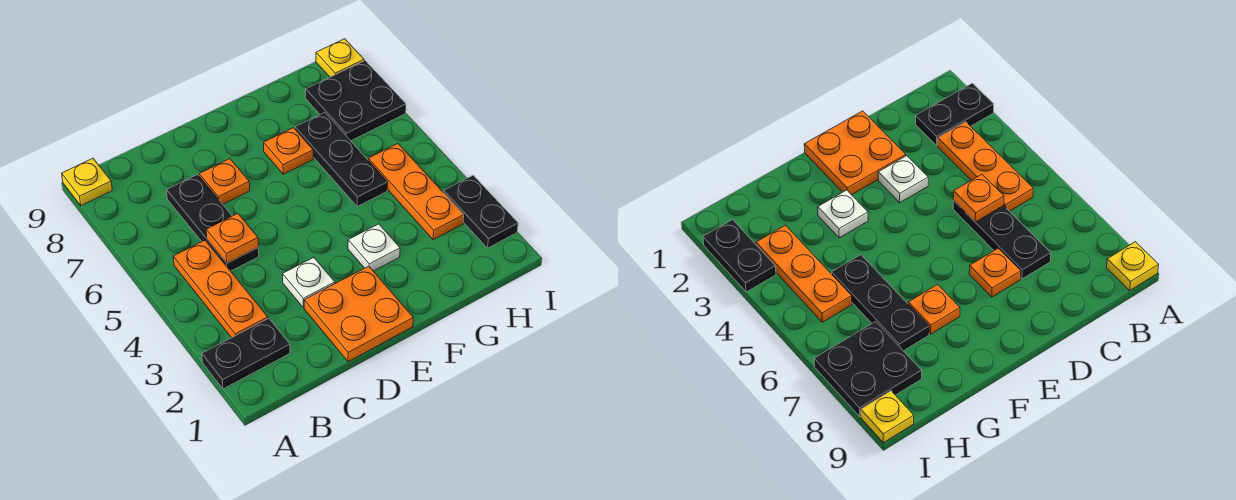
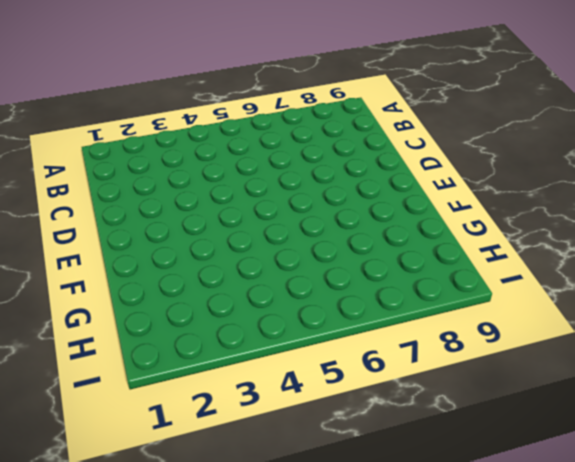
none -> black plate A2:B2 level 1
none -> yellow plate A9 level 1
none -> orange plate B3:B5 level 1

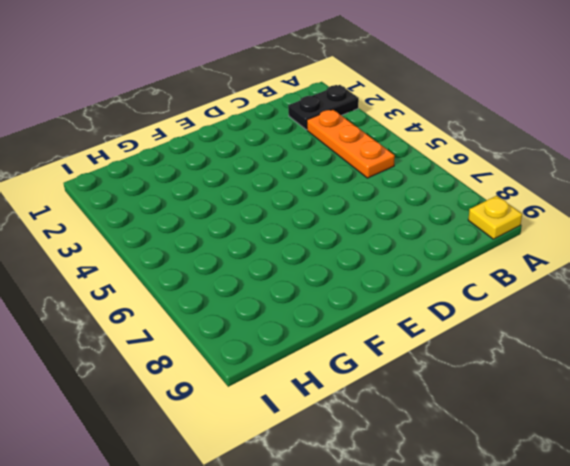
none -> black plate C5:C7 level 1
none -> orange plate D1:E2 level 1
none -> white plate D3 level 1

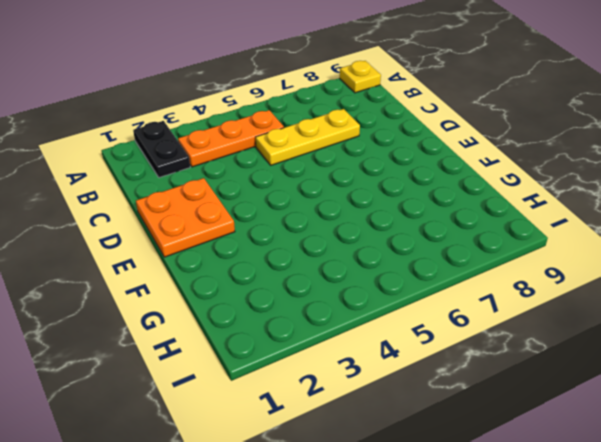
yellow plate C5:C7 level 1 -> black plate C5:C7 level 1
none -> white plate D3 level 1
none -> orange plate D7 level 1
none -> white plate F3 level 1

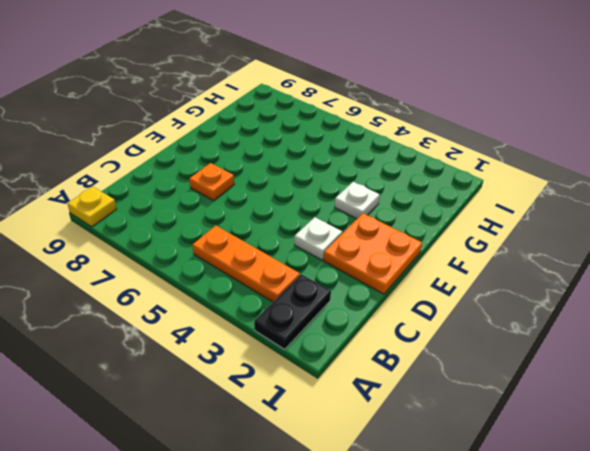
none -> black plate C5:C7 level 1
none -> orange plate F7 level 1
none -> black plate G5:G7 level 1

